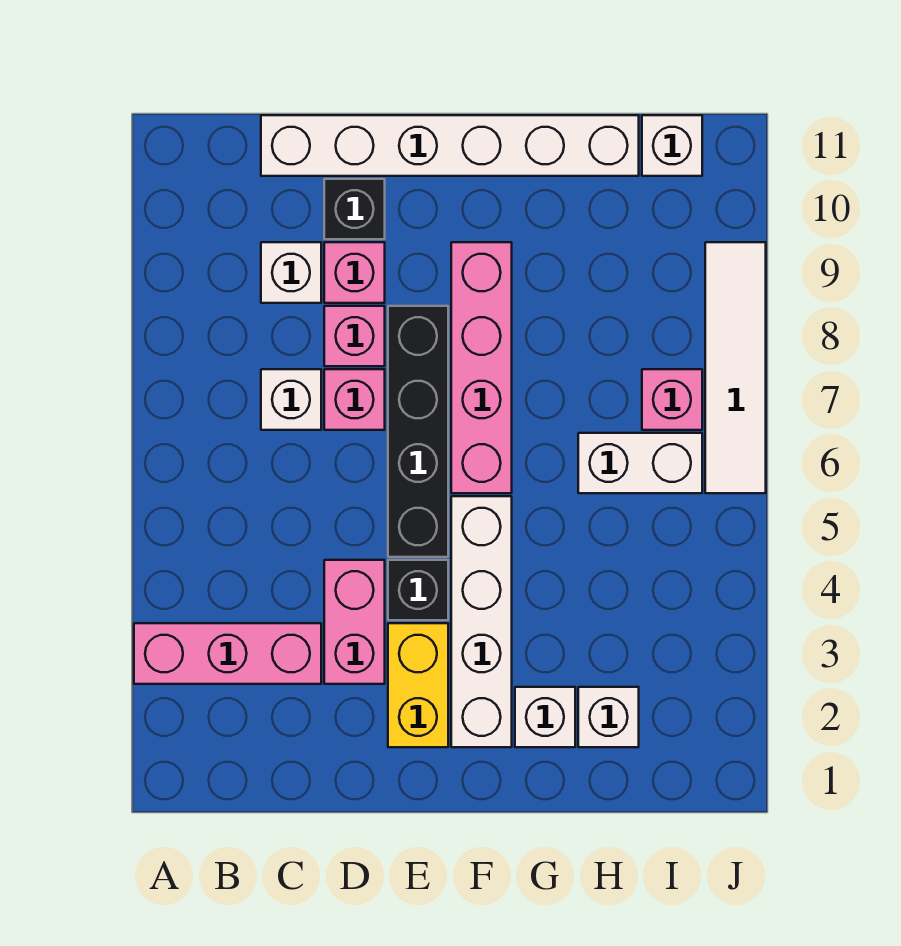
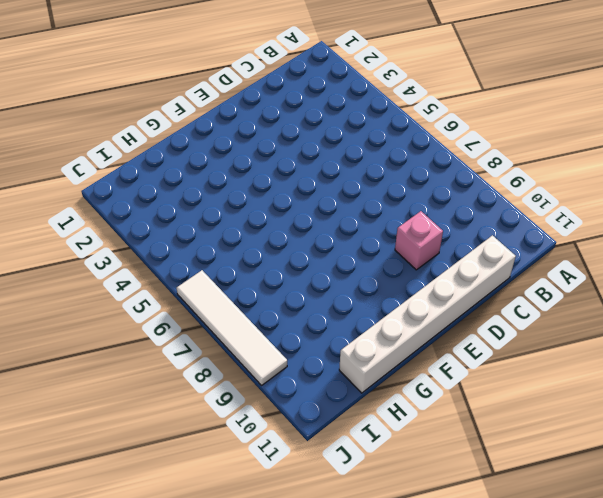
none -> pink brick A3:C3 level 1
none -> white brick C7 level 1
none -> white brick C9 level 1

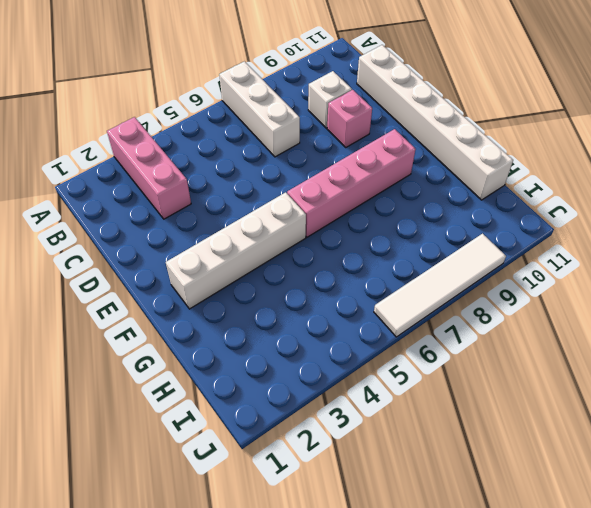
white brick A7:C7 level 1 -> white brick C7 level 1
none -> pink brick D3:D4 level 1
none -> pink brick D7 level 1
none -> pink brick D8 level 1

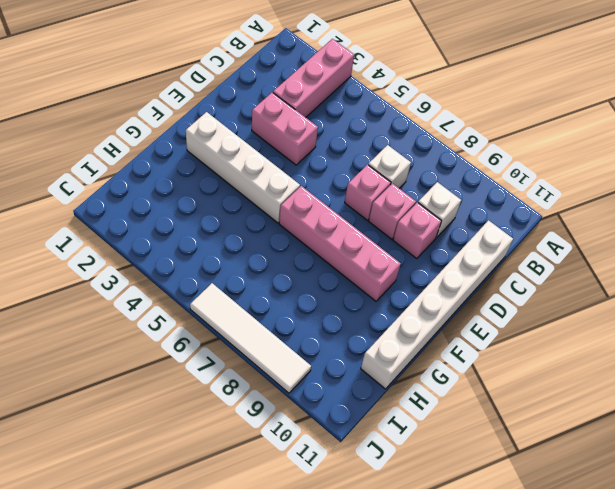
none -> black brick D10 level 1
none -> yellow brick E2:E3 level 1
none -> black brick E4 level 1

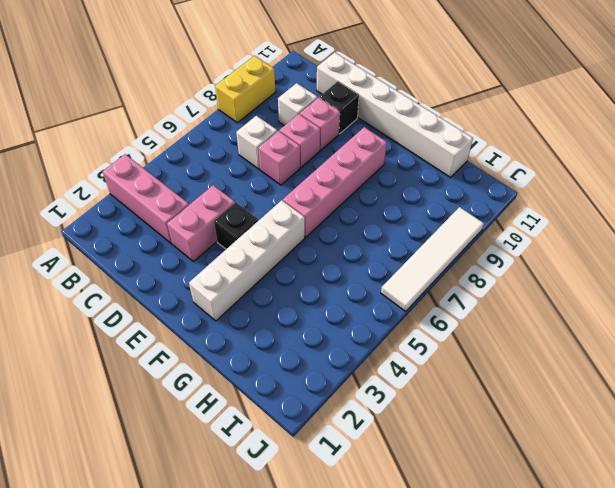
yellow brick A8:A9 level 1 -> yellow brick E2:E3 level 1
none -> black brick E5:E8 level 1
none -> white brick G2 level 1
none -> white brick H2 level 1

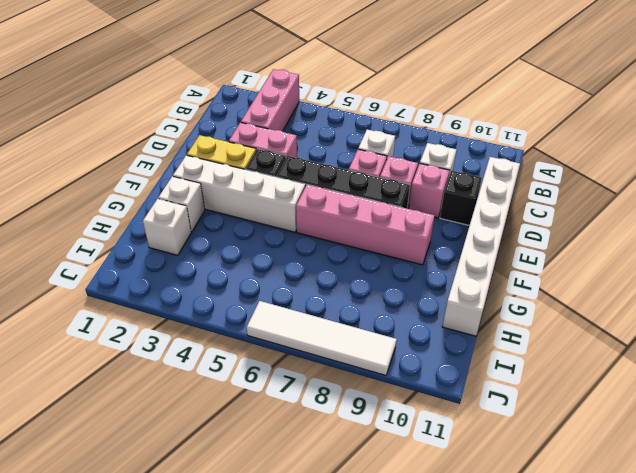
none -> white brick H6:I6 level 1
none -> pink brick I7 level 1
none -> white brick I11 level 1

